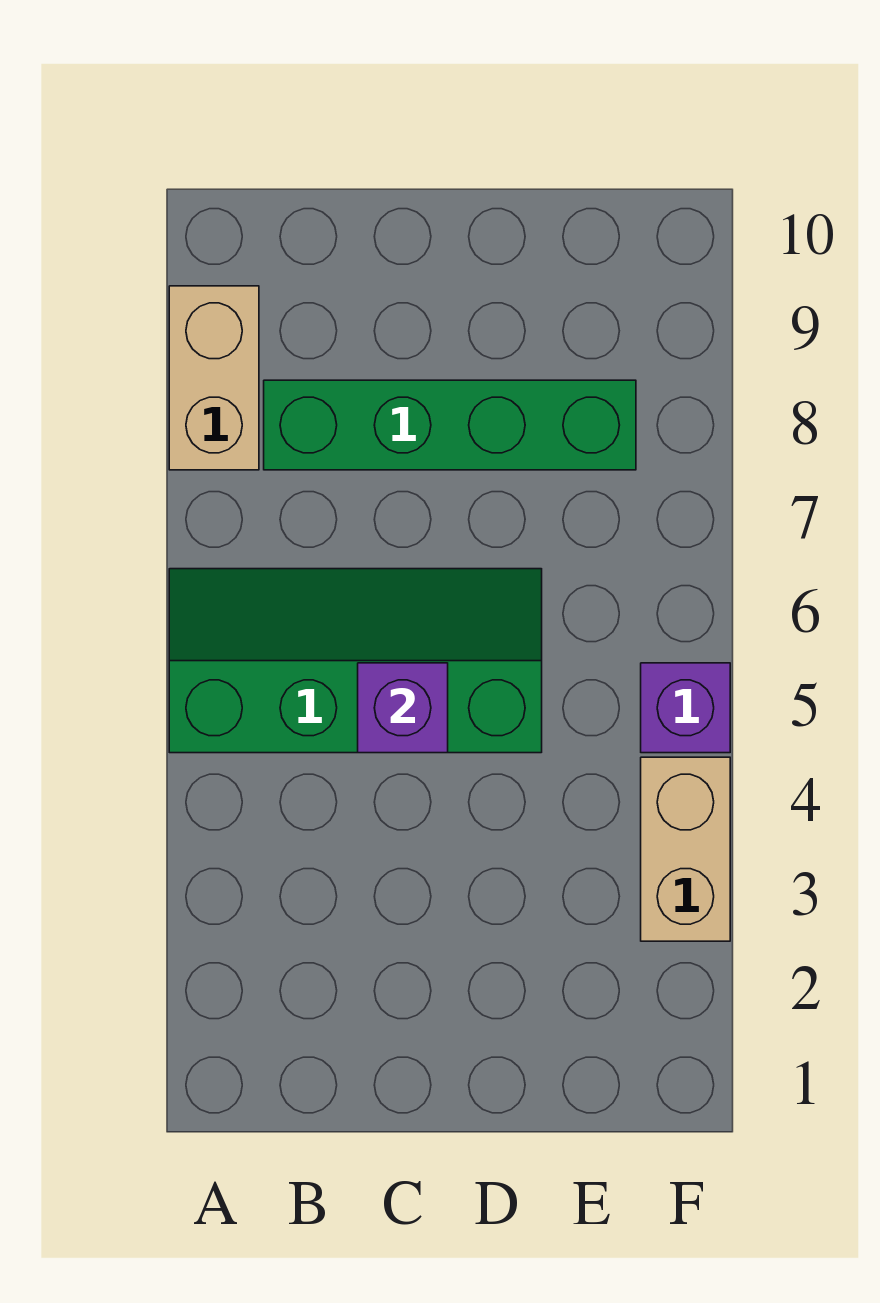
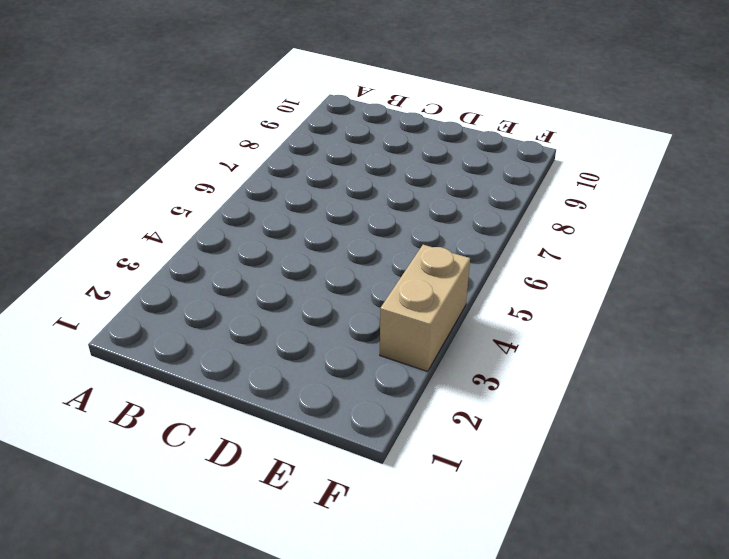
none -> green slope A5:D6 level 1 top 5
none -> tan brick A8:A9 level 1

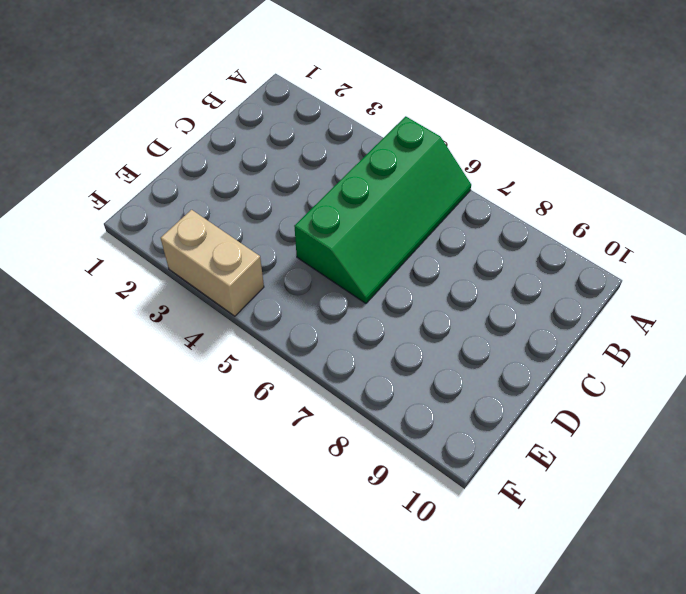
none -> tan brick A8:A9 level 1
none -> green brick B8:E8 level 1

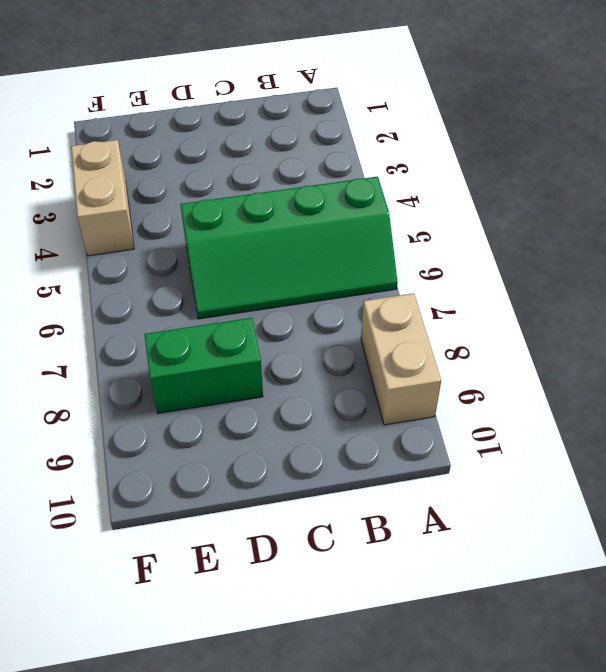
green brick D8:E8 level 1 -> green brick B8:E8 level 1
none -> purple brick F5 level 1
none -> purple brick C5 level 2

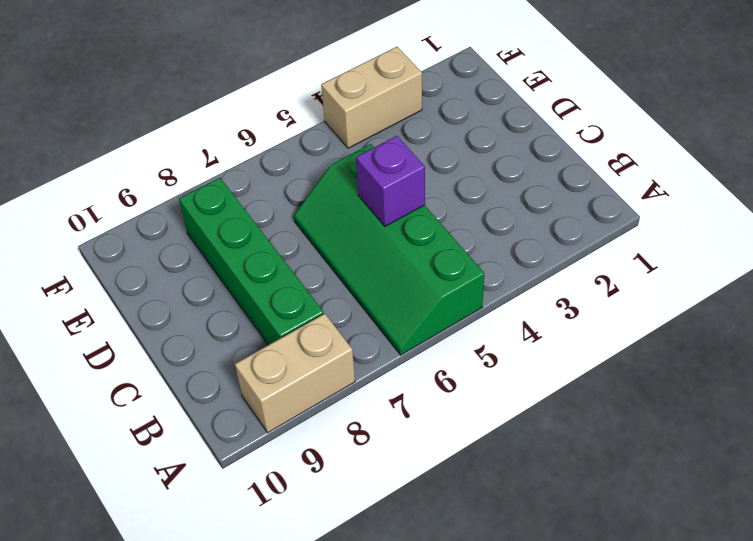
none -> purple brick F5 level 1

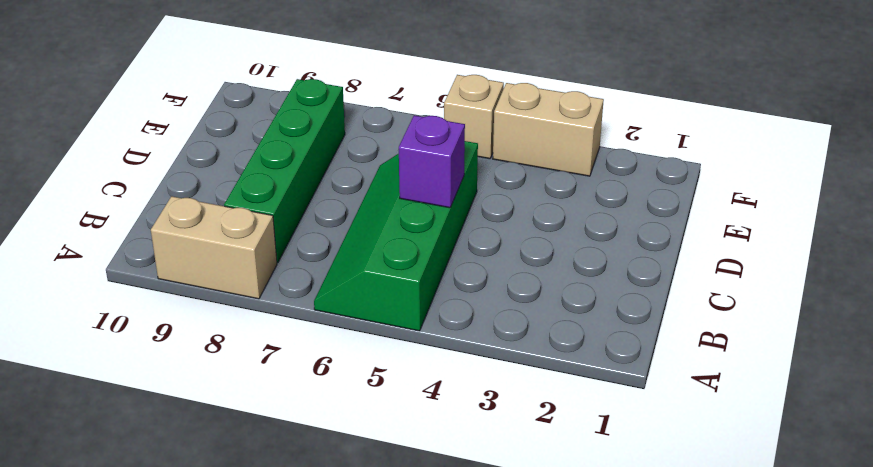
tan brick F5 level 1 -> purple brick F5 level 1

